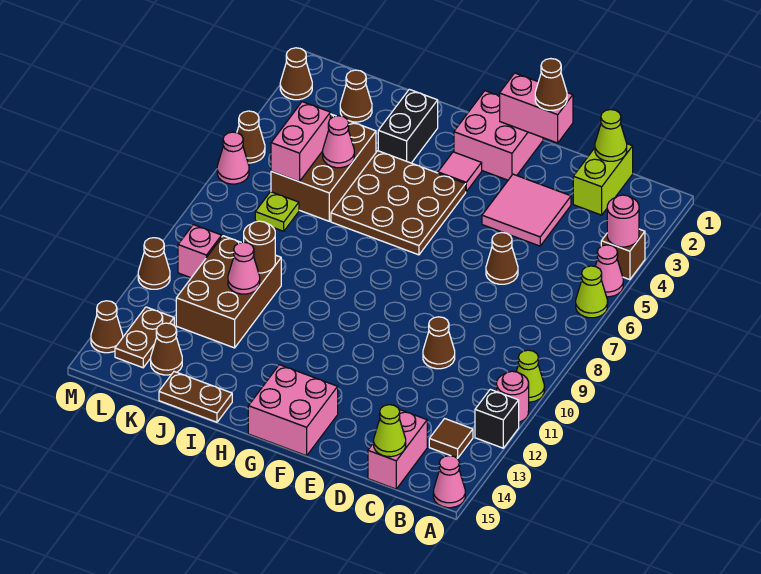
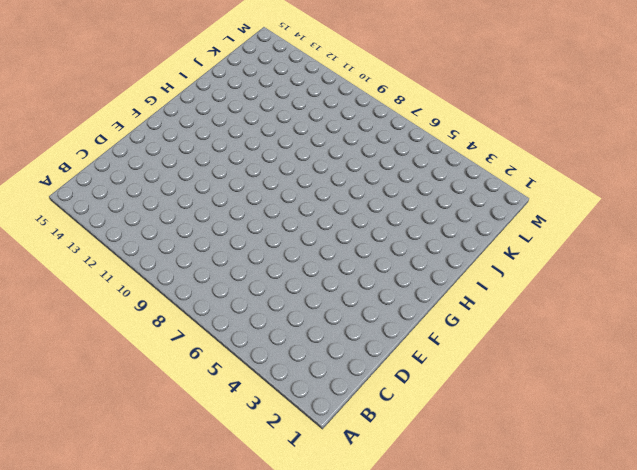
none -> brown brick A4 level 1
none -> pink cone A5 level 1
none -> lime cone A6 level 1
none -> lime cone A10 level 1

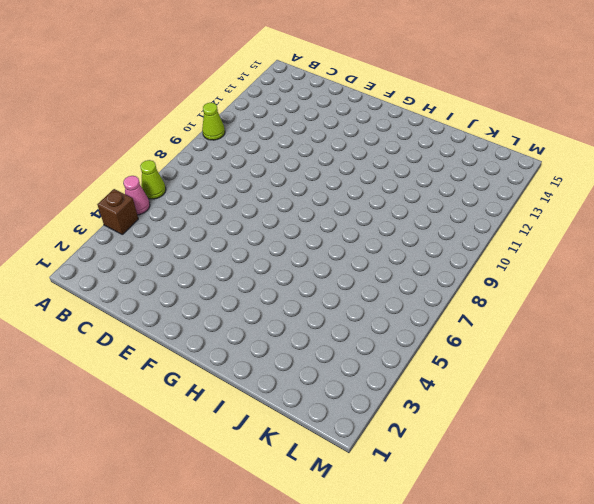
none -> pink round brick A11 level 1
none -> black brick A12 level 1
none -> pink cone A15 level 1
none -> brown tile B13 level 1

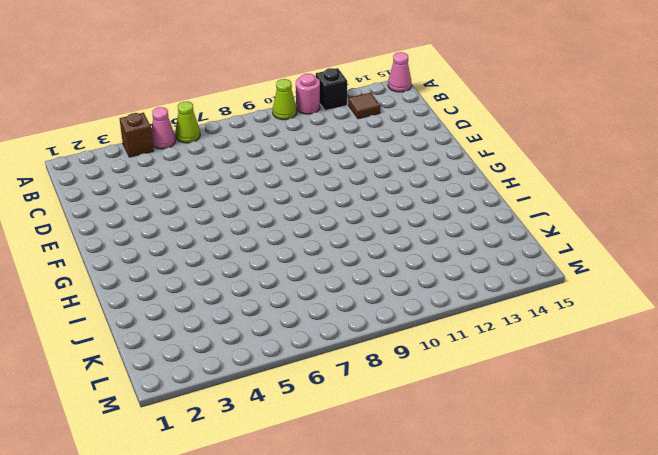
none -> lime brick C1:C2 level 1
none -> pink brick C14:C15 level 1
none -> pink tile D3:E4 level 1
none -> brown cone D6 level 1

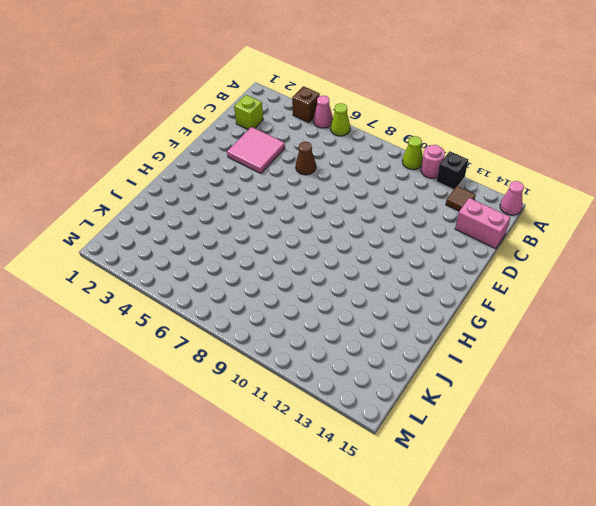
lime brick C2 level 1 -> lime brick C1:C2 level 1
none -> brown cone D10 level 1
none -> pink brick F1:G2 level 1
none -> pink brick F14:G15 level 1
none -> pink tile G3 level 1

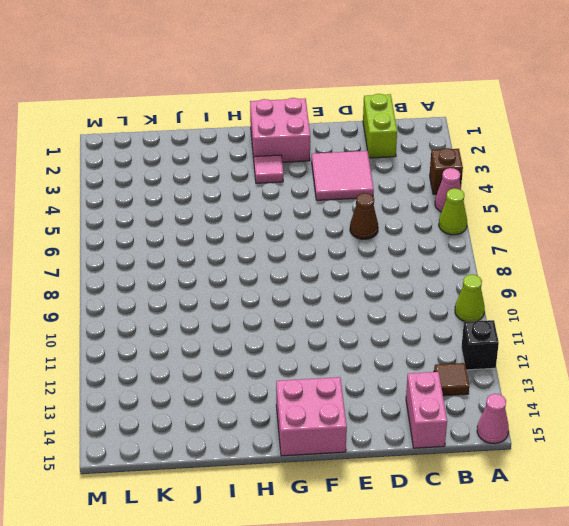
none -> pink round brick A11 level 1
none -> brown cone D10 level 1
none -> brown plate G4:I6 level 1
none -> black brick I2:I3 level 1

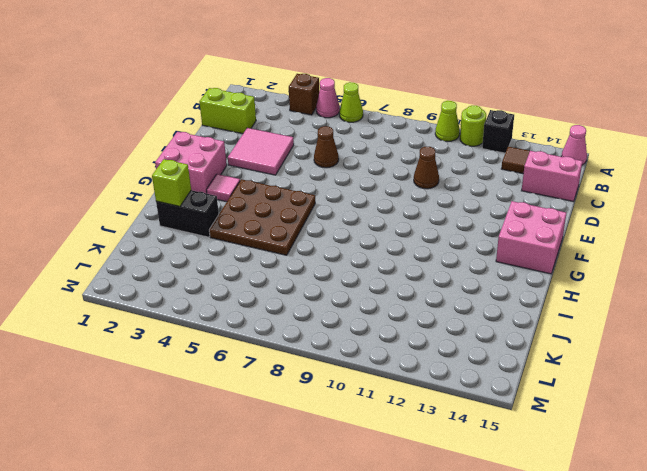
lime round brick A11 level 1 -> pink round brick A11 level 1
lime brick I2 level 2 -> none
none -> brown plate I15:J15 level 1
none -> brown brick J4:K6 level 1
none -> brown brick J10:K12 level 1
none -> brown cone K2 level 1

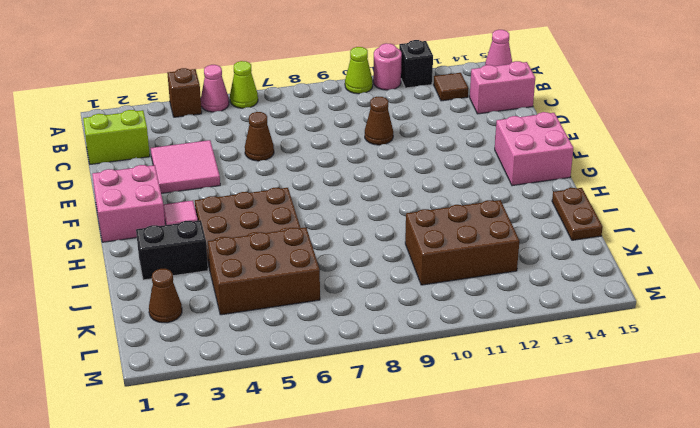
none -> lime plate K7 level 1
none -> brown cone K14 level 1
none -> pink brick L10 level 1
none -> brown plate L13:L14 level 1

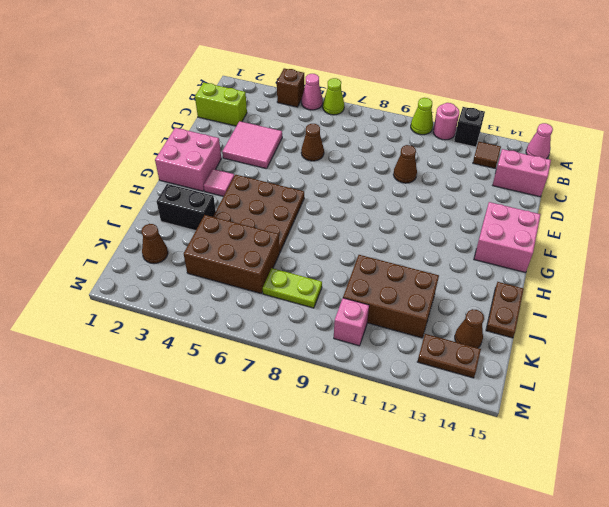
lime plate K7:K8 level 1 -> lime plate K7 level 1
none -> brown cone M2 level 1
none -> brown cone M5 level 1
none -> pink cone M6 level 1
none -> brown cone M11 level 1

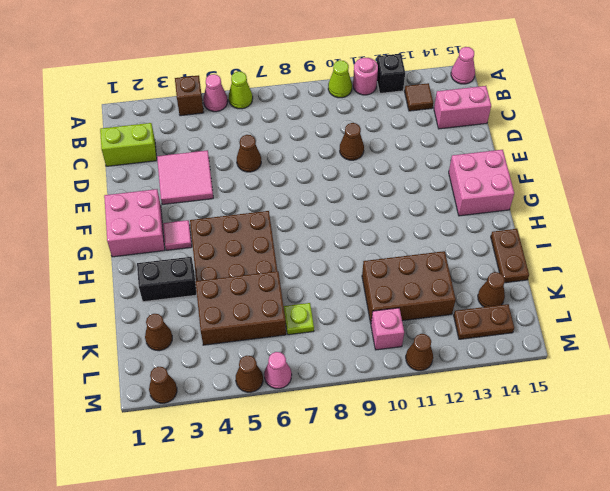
none -> brown cone M14 level 1
none -> pink round brick A4 level 2
none -> lime cone C1 level 2
none -> lime cone C15 level 2

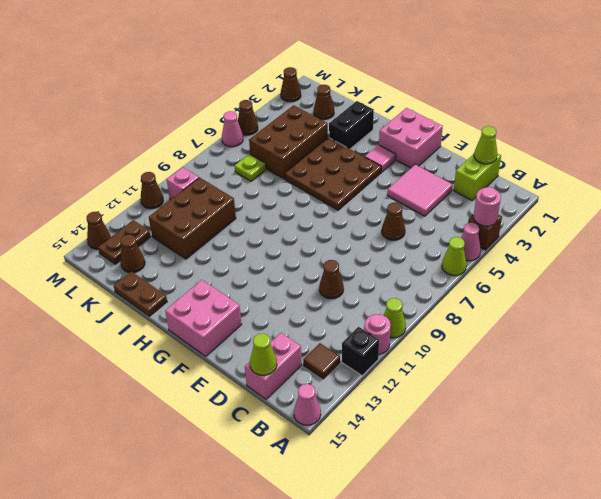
none -> pink brick E1:F1 level 2
none -> pink cone J5 level 2
none -> brown round brick J10 level 2
none -> pink cone J11 level 2

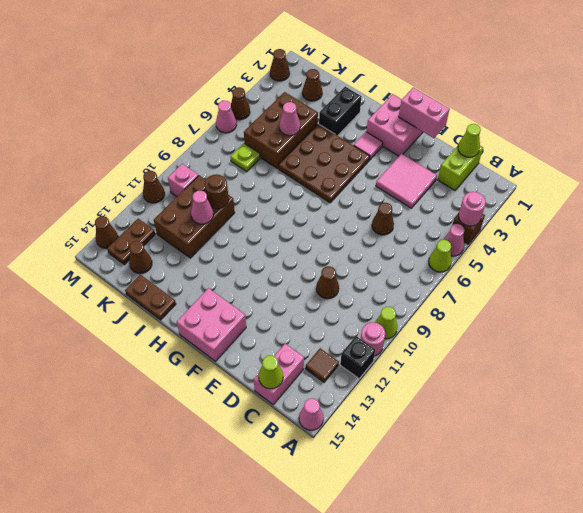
none -> pink brick K5:K6 level 2
none -> brown cone E1 level 3

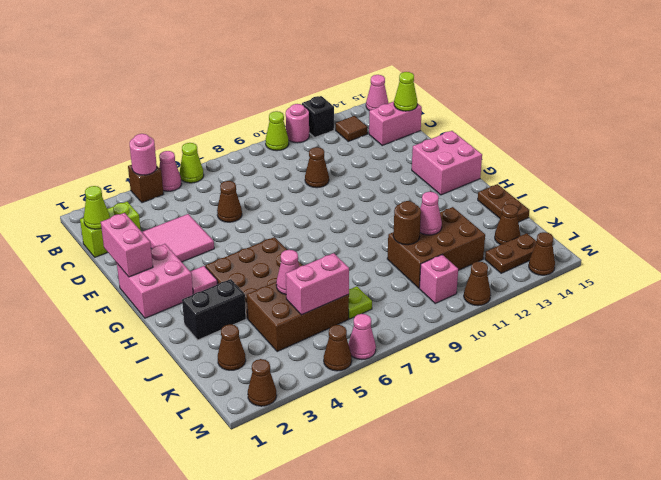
none -> brown cone E1 level 3

